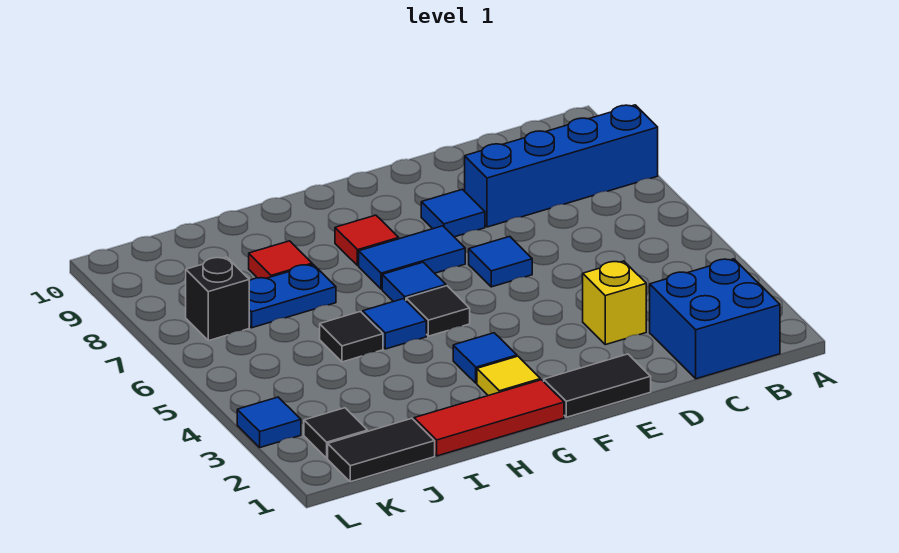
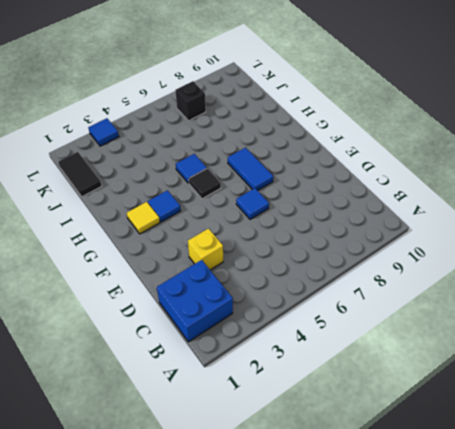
none -> blue brick A8:D8 level 1
none -> black tile E1:F1 level 1
none -> blue tile E8 level 1

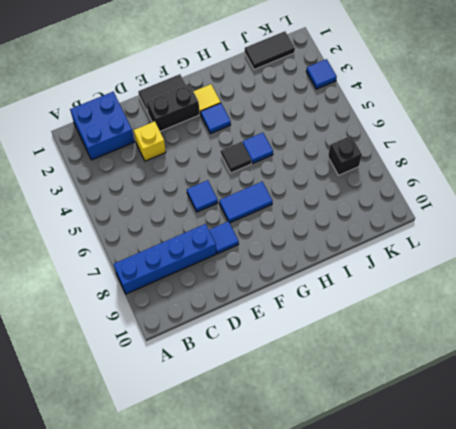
black brick E2:F2 level 1 -> none
none -> red tile G1:I1 level 1
none -> blue tile G6 level 1
none -> red tile G8 level 1

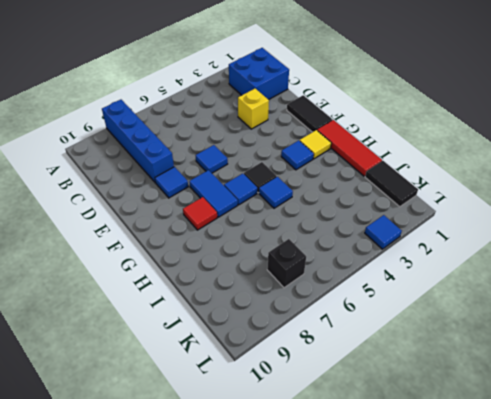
none -> black tile I5 level 1
none -> blue plate I7:J7 level 1
none -> red tile I8 level 1

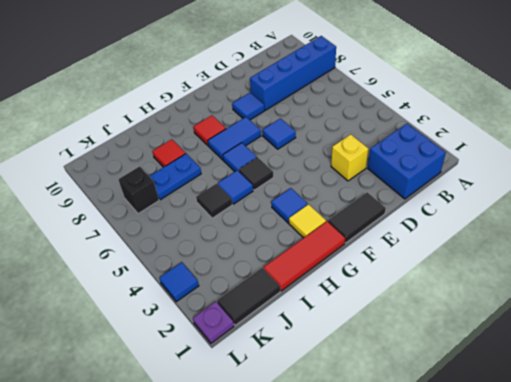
purple plate L1 level 1 -> none
none -> black tile K2 level 1

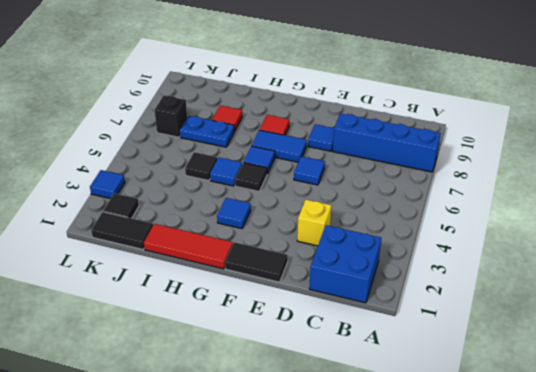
none -> yellow tile G2 level 1

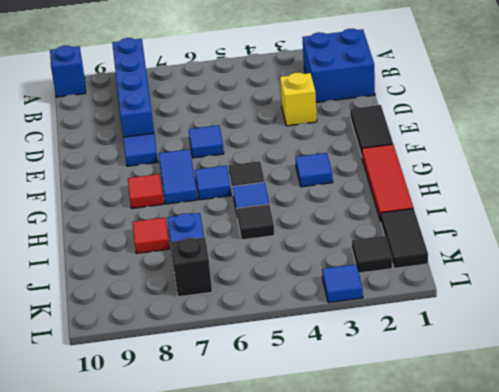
blue brick A10 level 1 -> none
none -> yellow tile G2 level 1

